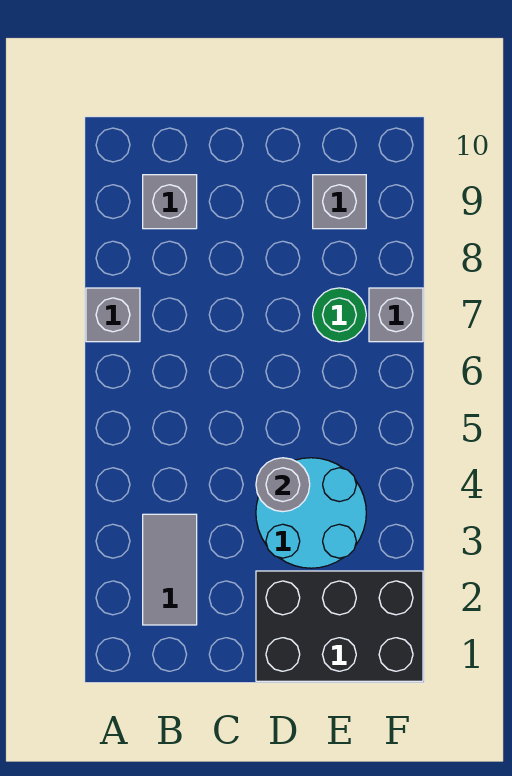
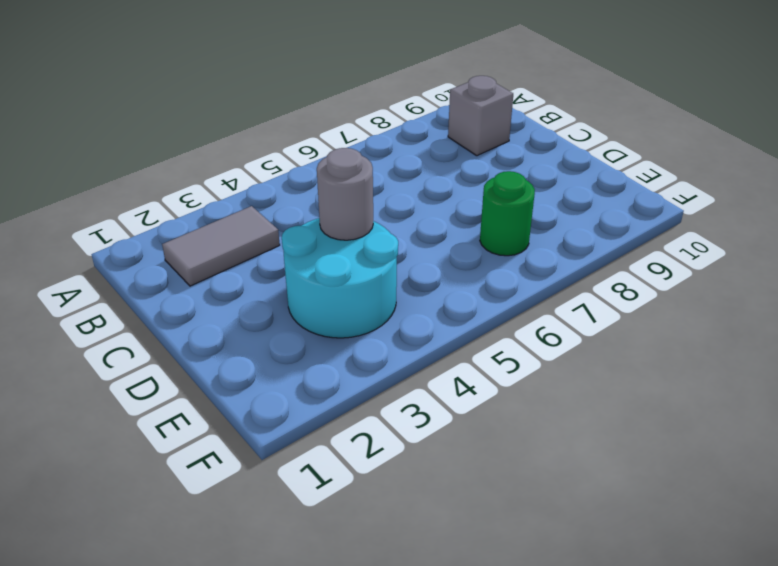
none -> grey brick A7 level 1
none -> black brick D1:F2 level 1

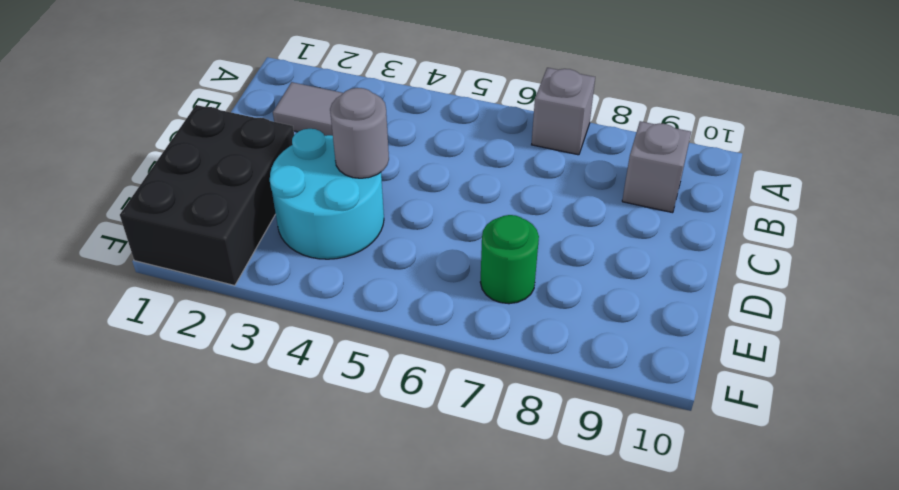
none -> grey brick E9 level 1
none -> grey brick F7 level 1

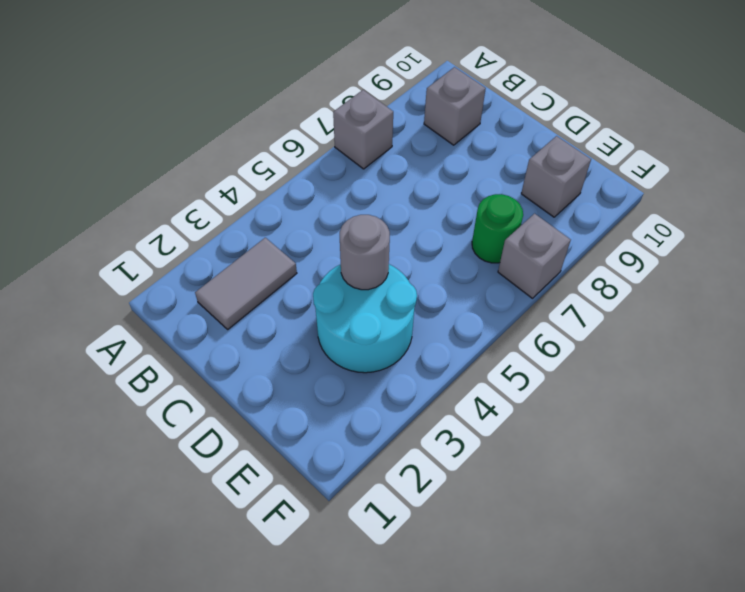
none -> black brick D1:F2 level 1

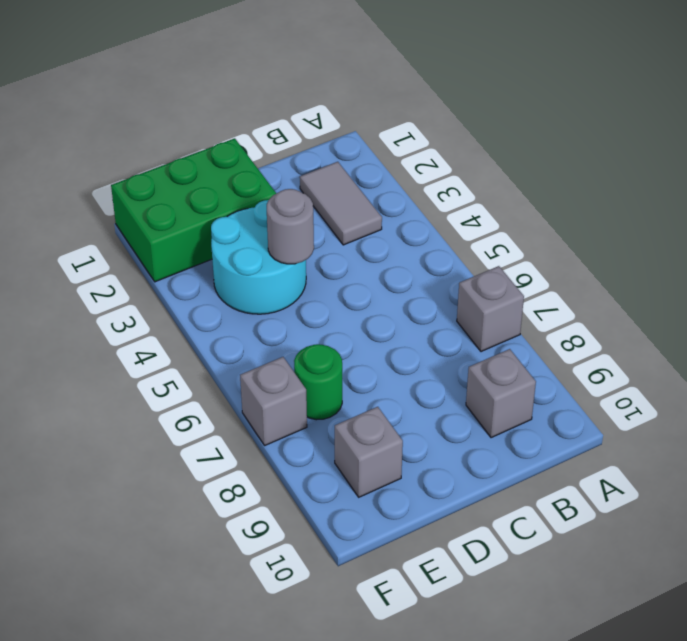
green brick D1:F2 level 1 -> black brick D1:F2 level 1

